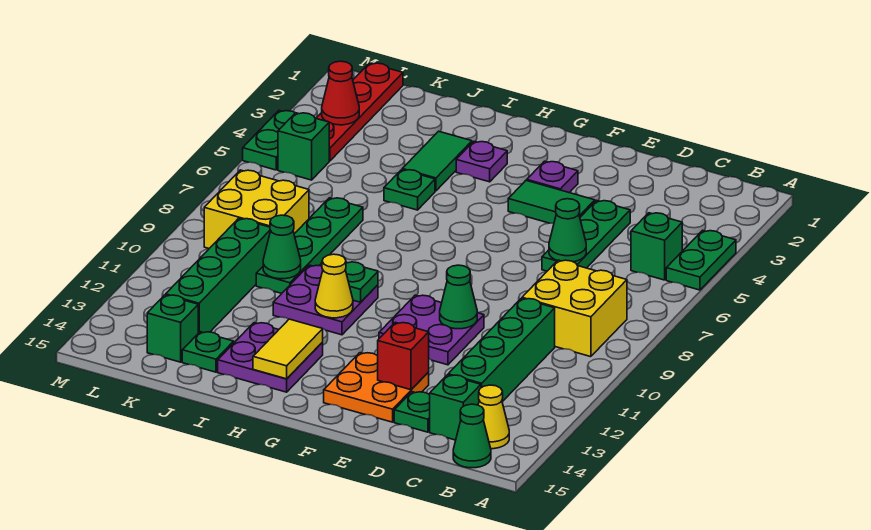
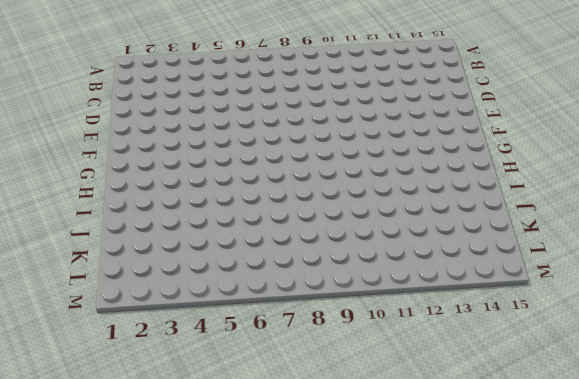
none -> green plate A4:A5 level 1
none -> green brick B5 level 1
none -> yellow brick B8:C9 level 1
none -> yellow cone B14 level 1

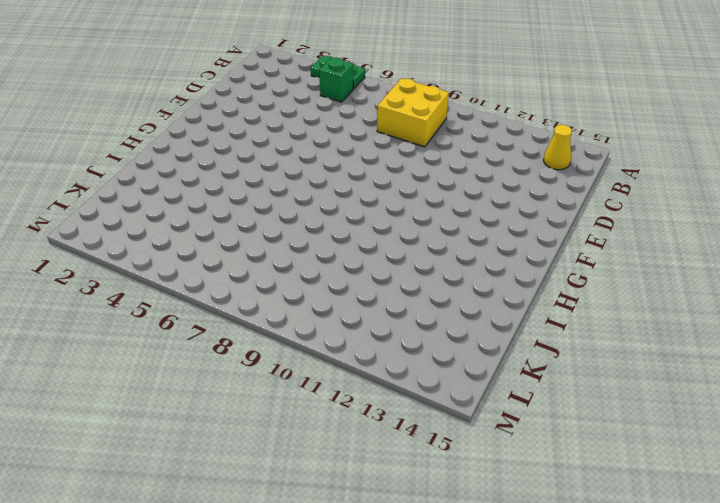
none -> green cone B15 level 1
none -> green brick C10:C13 level 1
none -> green brick C14 level 1
none -> green plate D4:D6 level 1

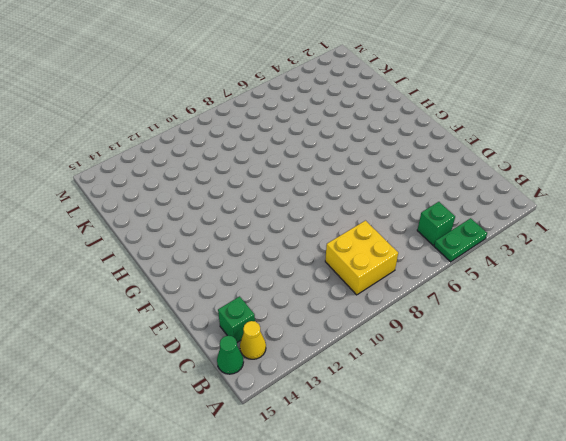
none -> green brick C10:C13 level 1
none -> green plate D4:D6 level 1
none -> green plate D14 level 1
none -> green tile E4:F4 level 1

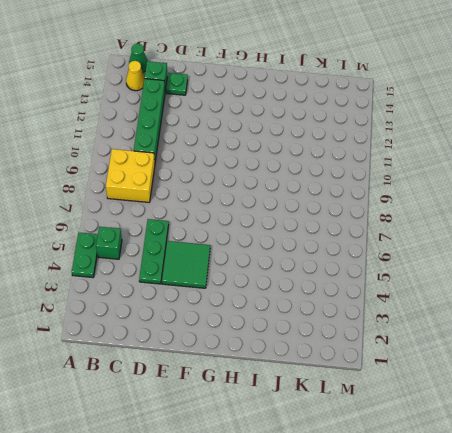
green tile E4:F5 level 1 -> green tile E4:F4 level 1
none -> purple plate E10:F11 level 1
none -> orange plate E13:F14 level 1
none -> purple plate F3 level 1
none -> purple plate H3 level 1

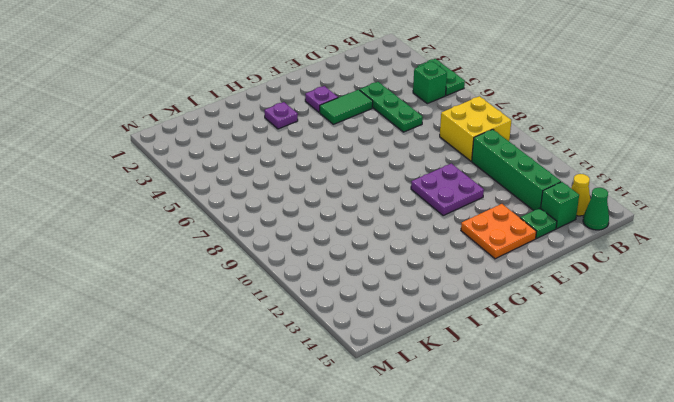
none -> purple plate H10:I11 level 1
none -> purple plate H13:I14 level 1
none -> green tile I3:I4 level 1
none -> green plate I5 level 1

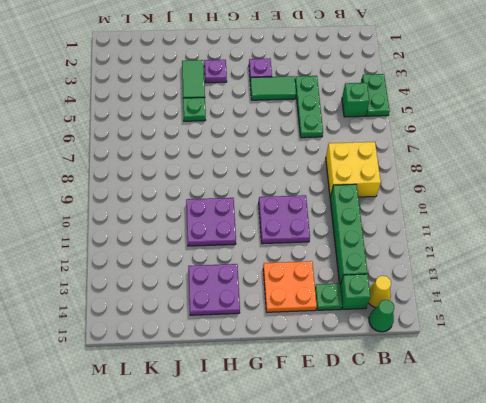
none -> green plate J7:J10 level 1
none -> green plate J14 level 1
none -> yellow brick K8:L9 level 1
none -> green brick K10:K13 level 1

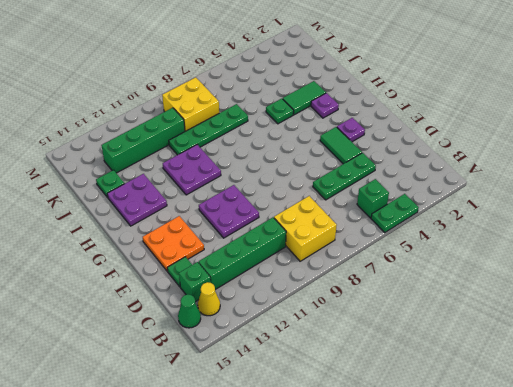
none -> green brick K14 level 1
none -> red plate L1:L4 level 1
none -> green brick L5 level 1
none -> green plate M4:M5 level 1

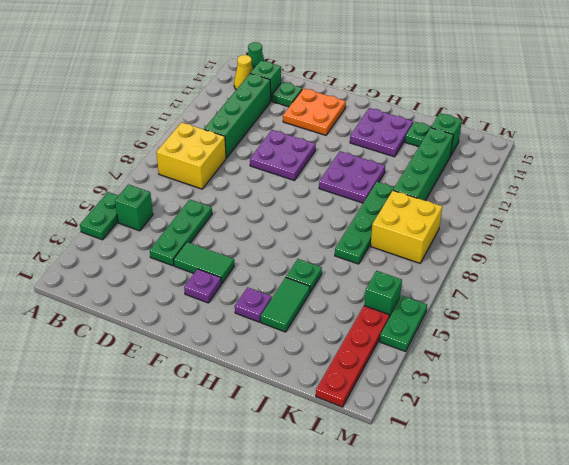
none -> green cone D6 level 2
none -> green cone E10 level 2
none -> red brick E13 level 2
none -> green plate H10 level 2

